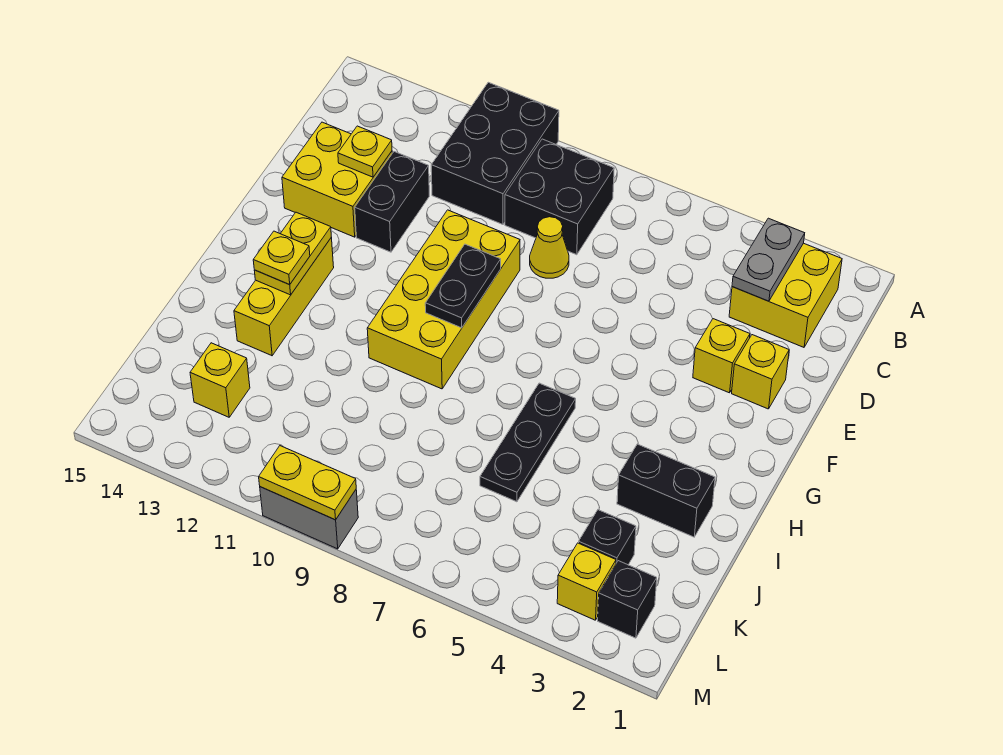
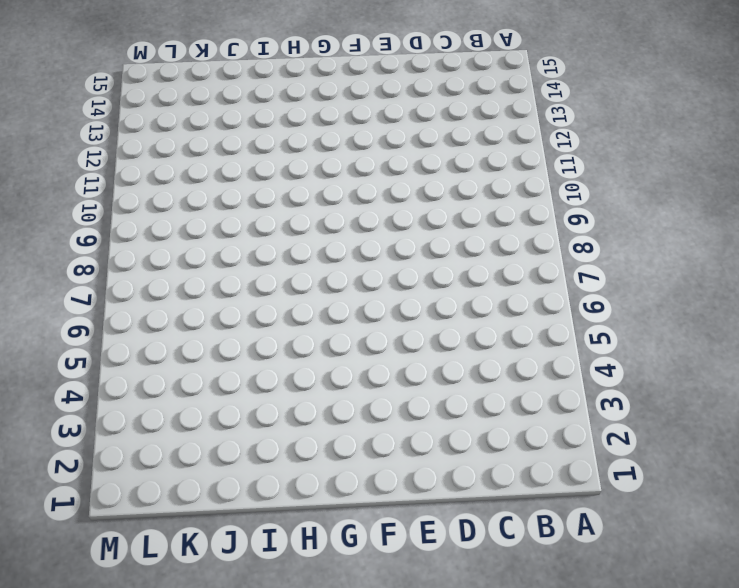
none -> black brick A10:C11 level 1
none -> yellow brick B2:C3 level 1
none -> black brick B8:C9 level 1

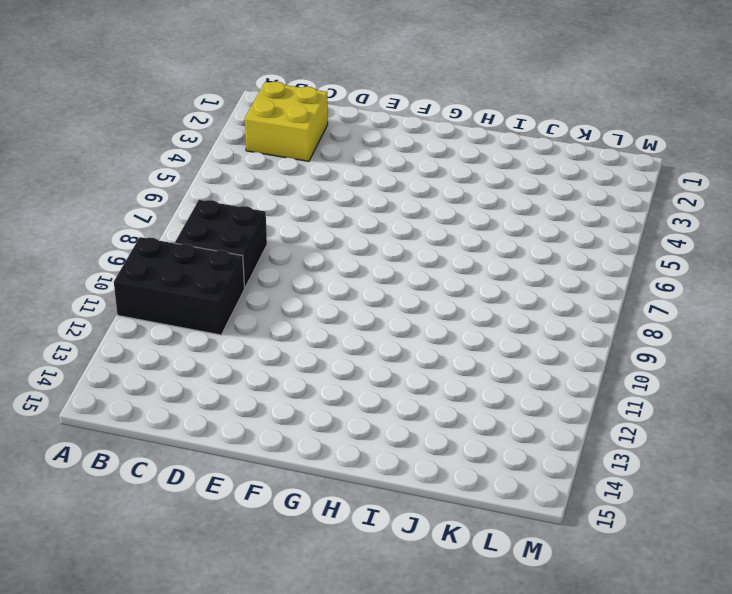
none -> yellow cone D8 level 1
none -> black brick D12:E12 level 1
none -> yellow brick D13:E14 level 1

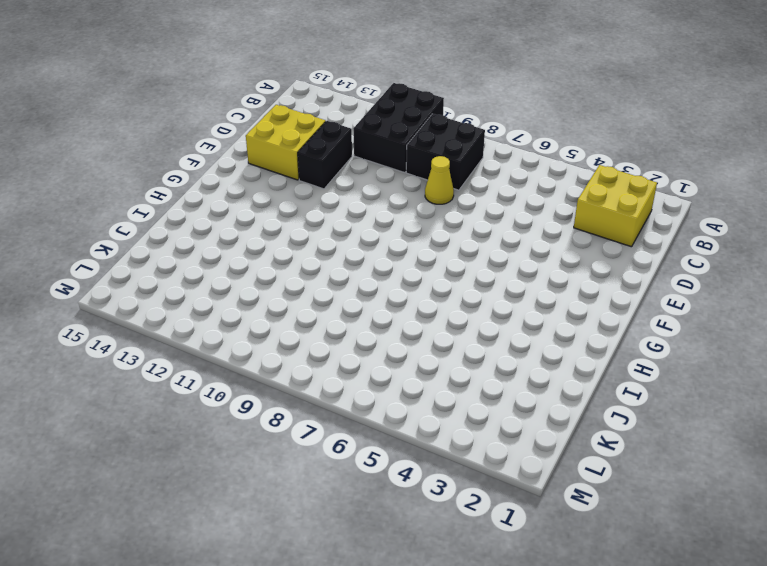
none -> yellow brick E2 level 1
none -> yellow brick E3 level 1
none -> yellow brick E9:H10 level 1

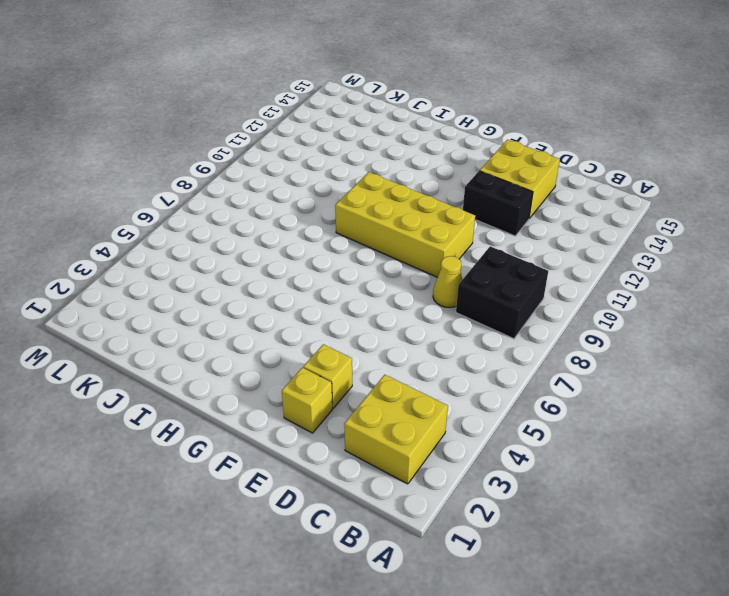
none -> black brick A10:C11 level 1
none -> yellow brick G13:I13 level 1
none -> black plate H6:J6 level 1

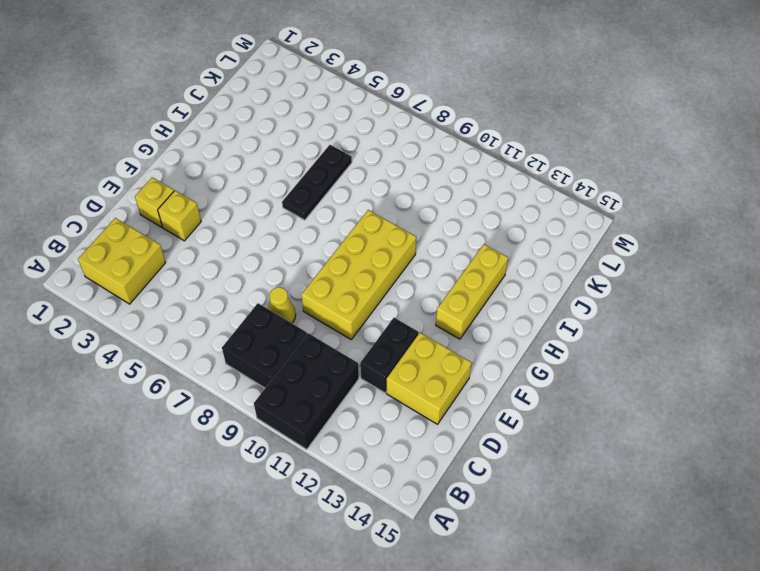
none -> black brick I2:I3 level 1
none -> black brick K3 level 1
none -> yellow brick K13 level 1

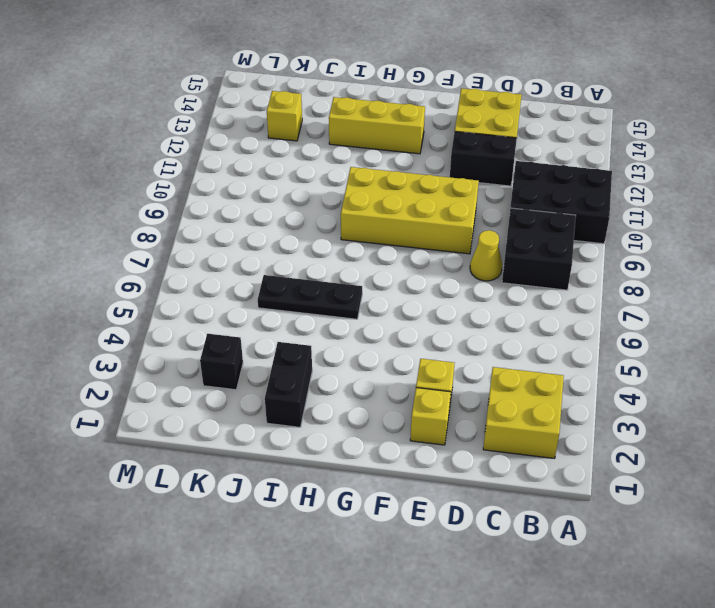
none -> black brick L2 level 1
none -> yellow brick L3 level 1
none -> grey brick M9:M10 level 1

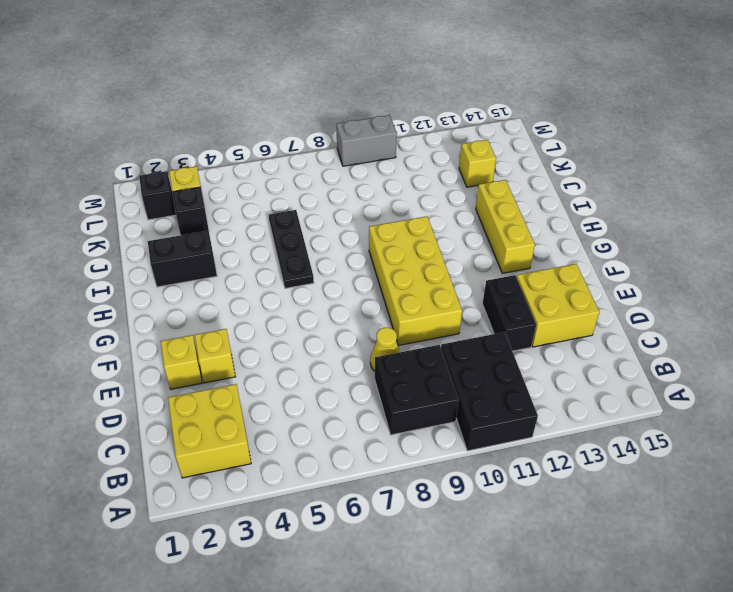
none -> grey plate B3:C3 level 2
none -> yellow plate D13 level 2
none -> black plate F9:G9 level 2

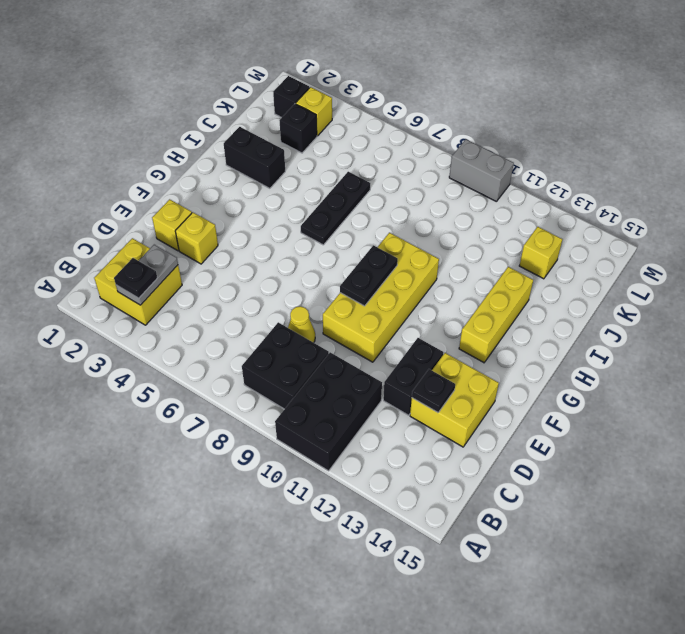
black plate B3 level 3 -> none
black plate D13 level 2 -> yellow plate D13 level 2
none -> yellow plate G13:H13 level 2
none -> yellow plate M9:M10 level 2
none -> yellow plate H13 level 3

